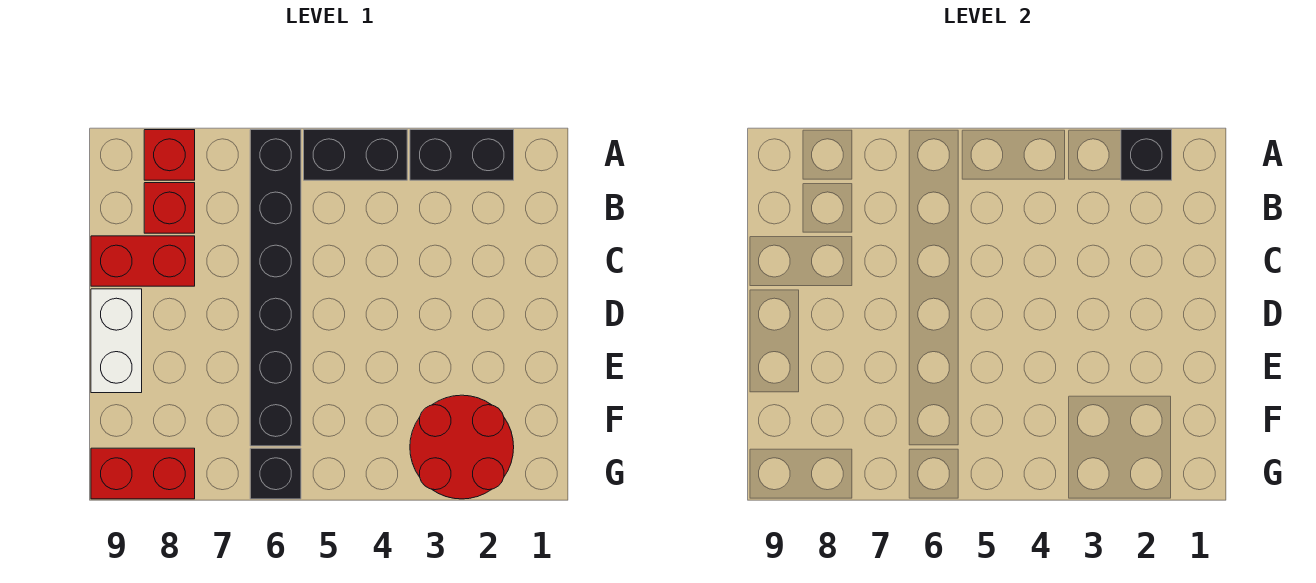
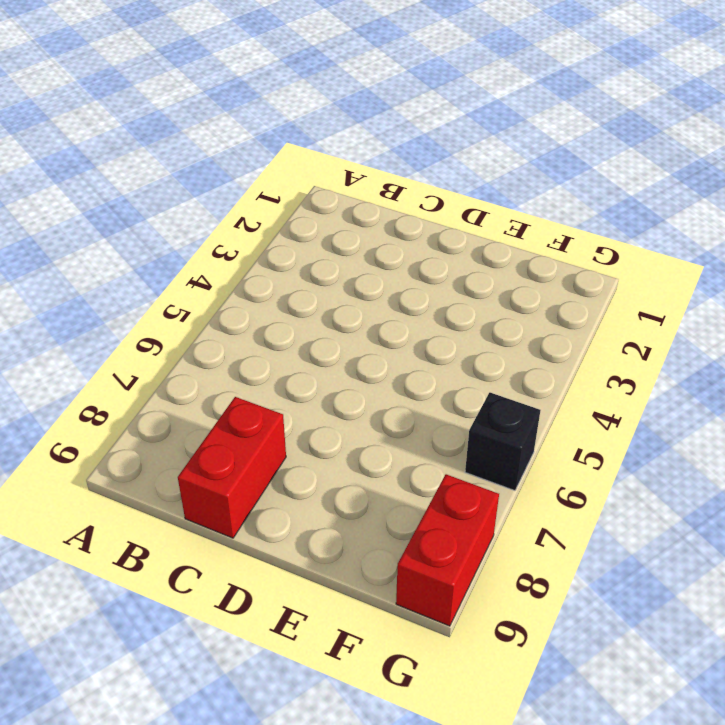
none -> black brick A2:A3 level 1
none -> black brick A4:A5 level 1

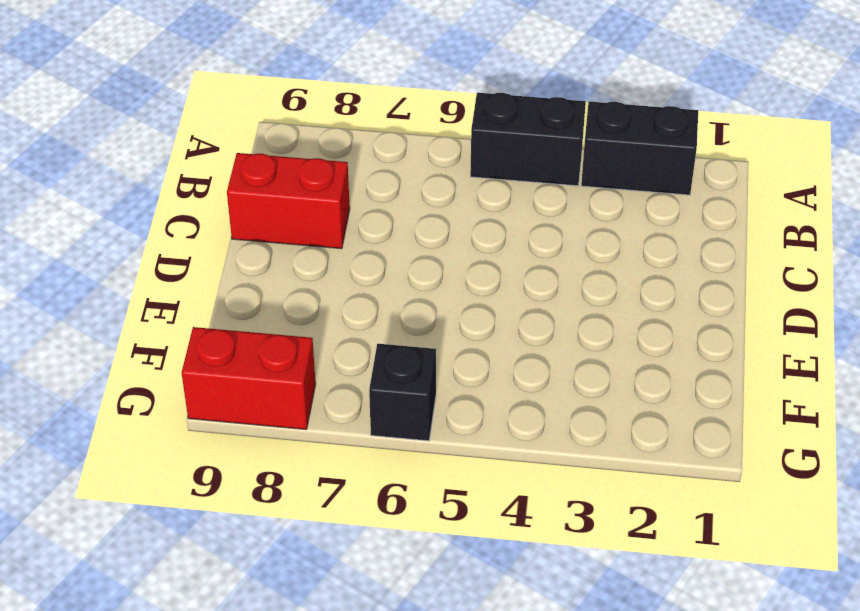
none -> black brick A6:F6 level 1
none -> red brick A8 level 1

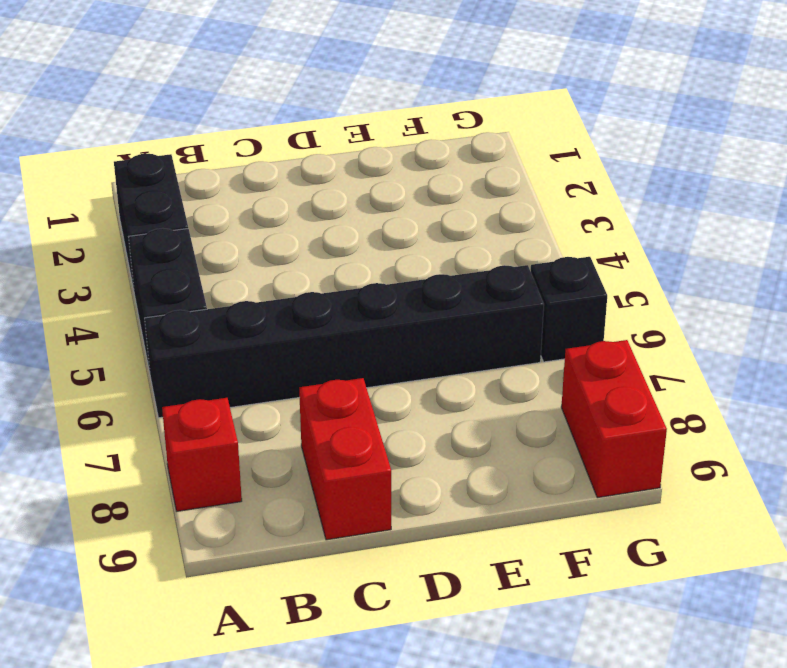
none -> red brick B8 level 1
none -> white brick D9:E9 level 1

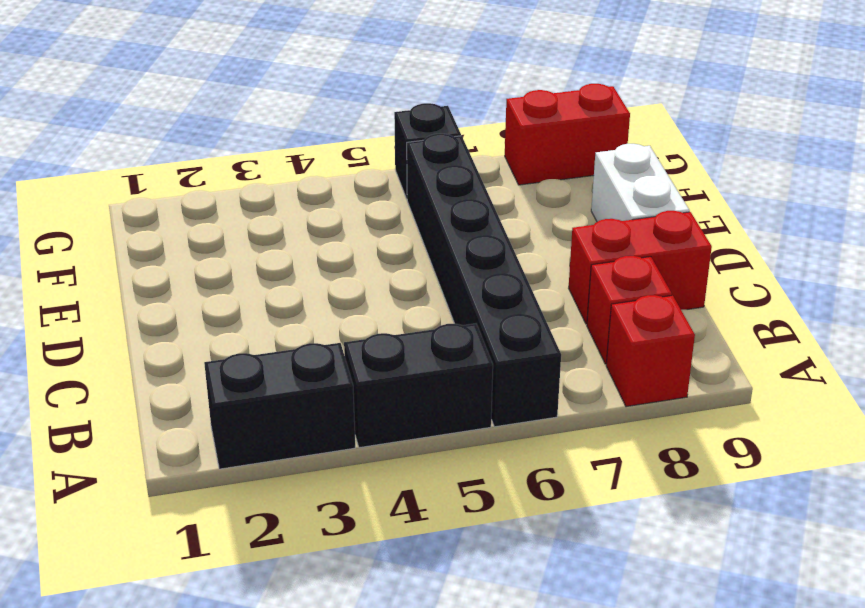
none -> red round brick F2:G3 level 1
none -> black brick A2 level 2

